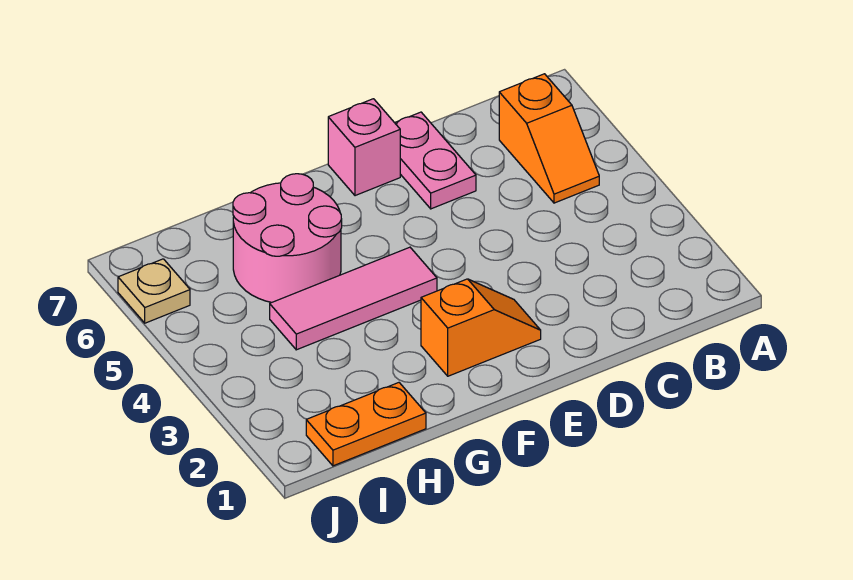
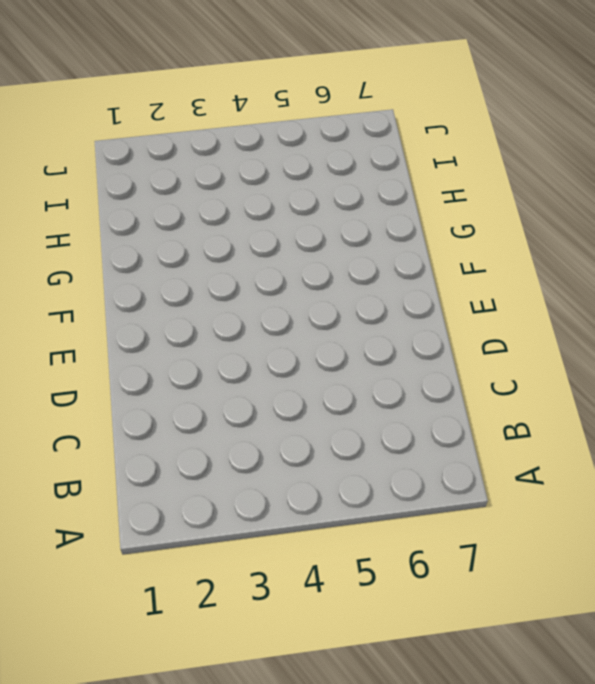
none -> orange slope B5:B6 level 1 top 6
none -> pink plate D6:D7 level 1

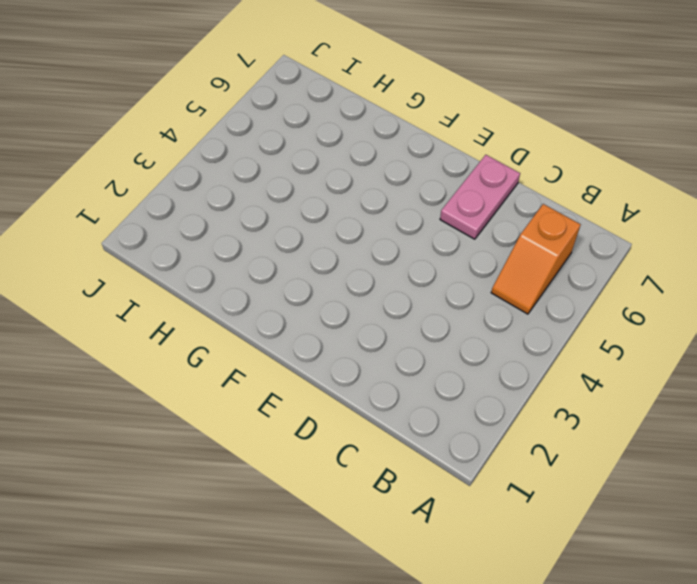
none -> orange slope E2:F2 level 1 top F
none -> pink brick E7 level 1

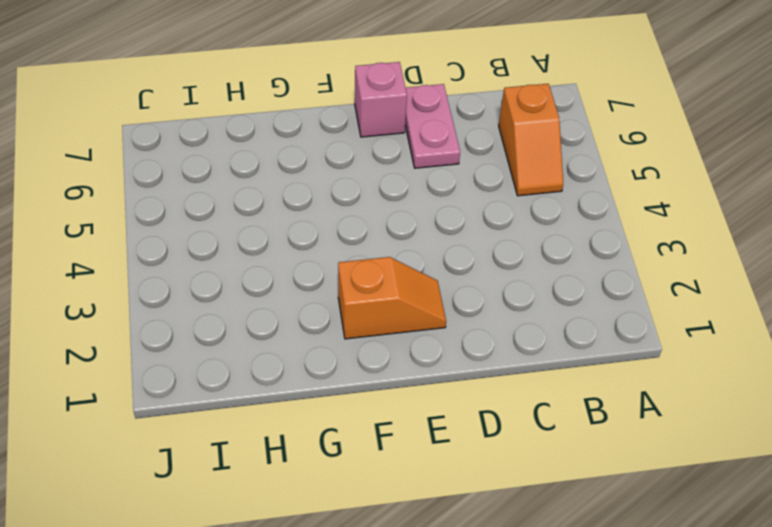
none -> pink tile F4:H4 level 1
none -> pink round brick G5:H6 level 1

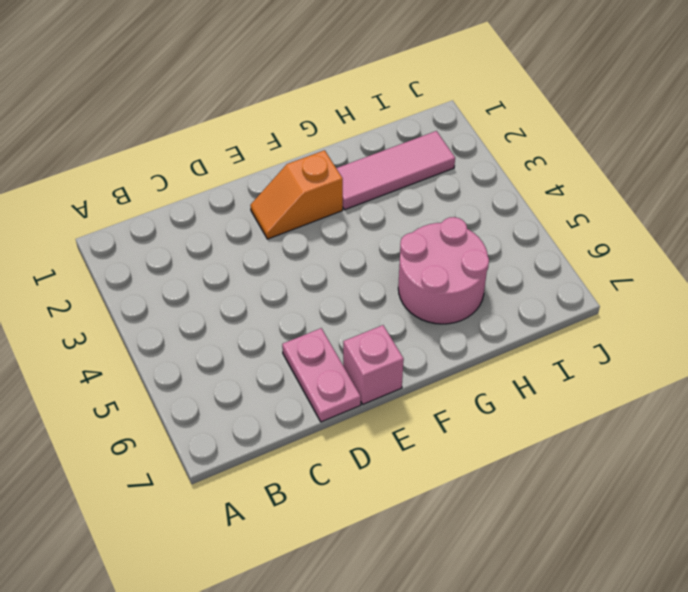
pink tile G2:I2 level 1 -> pink tile F4:H4 level 1
none -> orange slope B5:B6 level 1 top 6
none -> orange plate H1:I1 level 1

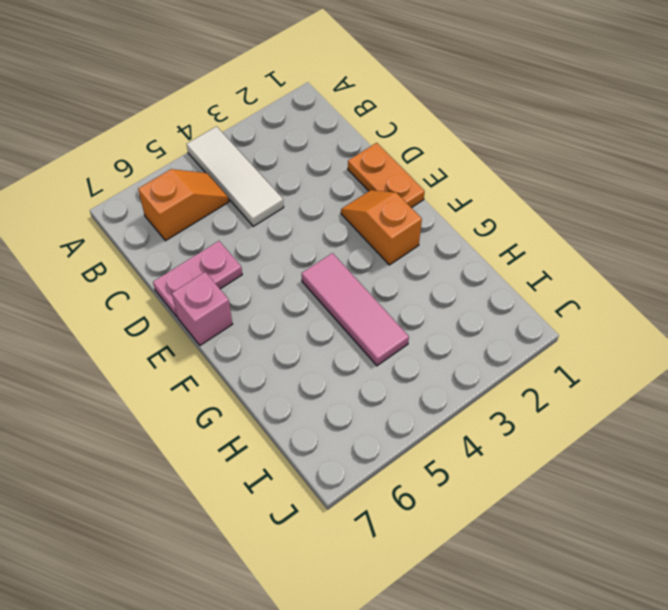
white tile A4:C4 level 1 -> none
orange plate D1:E1 level 1 -> orange plate H1:I1 level 1
none -> pink round brick G5:H6 level 1
none -> tan plate J6 level 1

